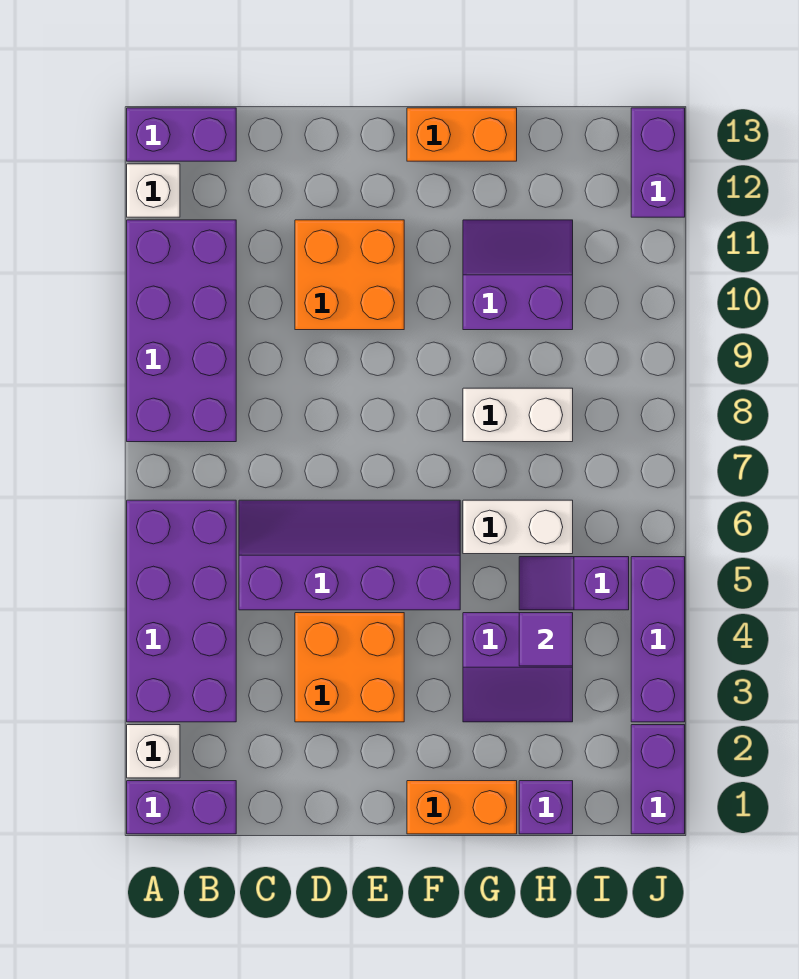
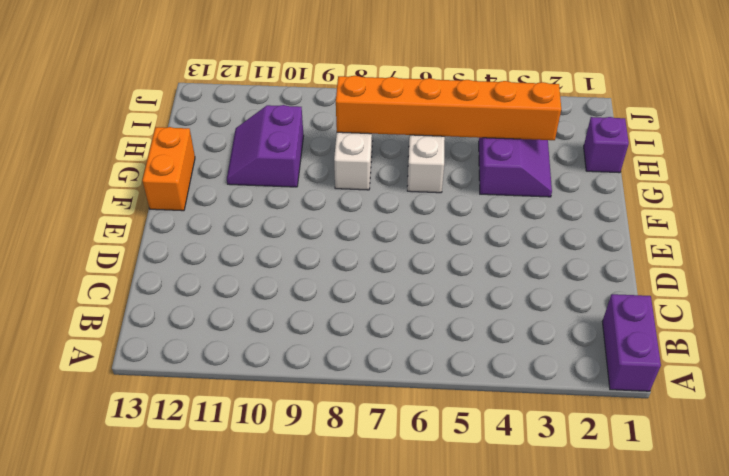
orange brick H3:H8 level 2 -> purple tile H4 level 2
none -> white brick A2 level 1
none -> purple brick A3:B6 level 1
none -> purple brick A8:B11 level 1

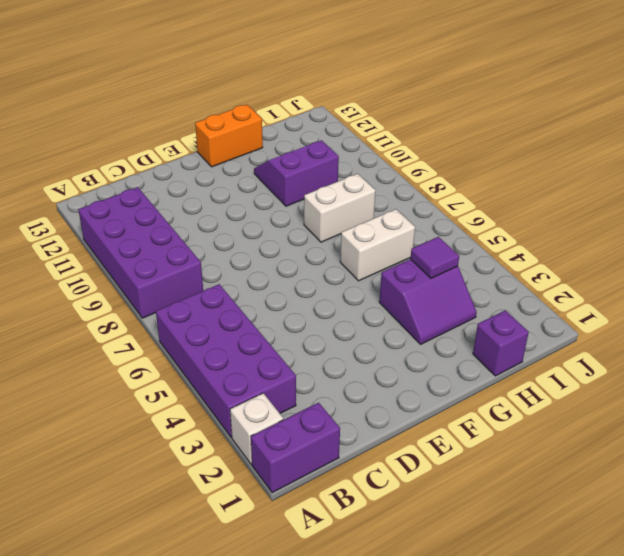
none -> white brick A12 level 1
none -> purple brick A13:B13 level 1
none -> purple slope C5:F6 level 1 top 5

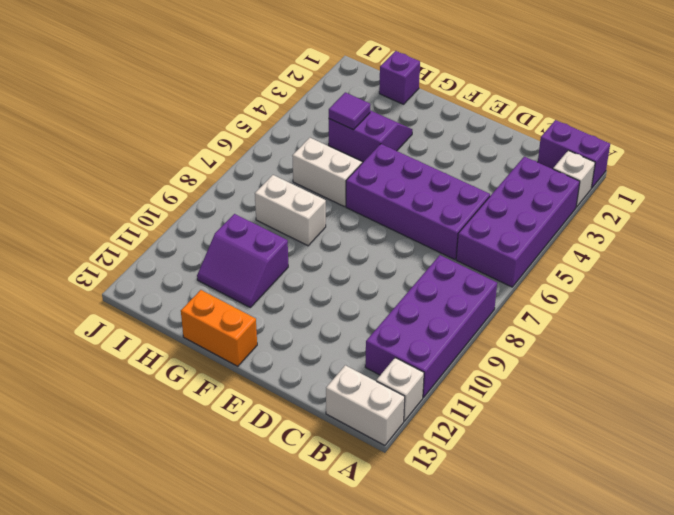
white brick A13:B13 level 1 -> purple brick A13:B13 level 1
purple brick C5:F6 level 1 -> purple slope C5:F6 level 1 top 5
none -> orange brick D3:E4 level 1
none -> orange brick D10:E11 level 1
none -> orange brick F1:G1 level 1

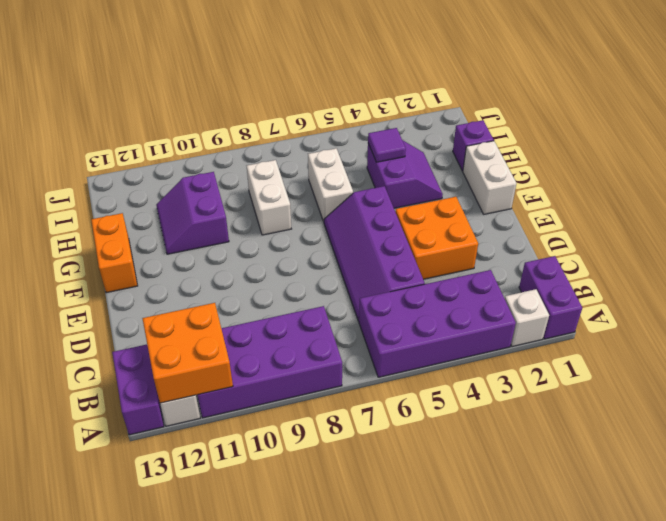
orange brick A11:B12 level 2 -> orange brick D10:E11 level 1
white brick F1:G1 level 1 -> orange brick F1:G1 level 1
none -> purple slope H5:I5 level 1 top I
none -> purple brick J1:J2 level 1
none -> purple brick J3:J5 level 1

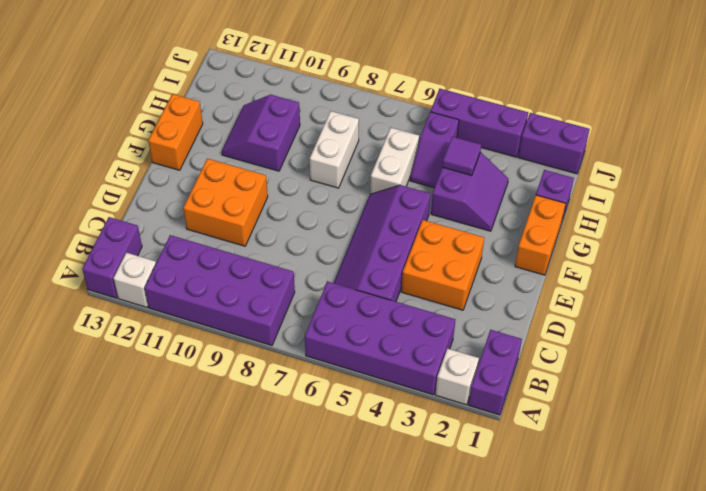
none -> purple brick J12:J13 level 1

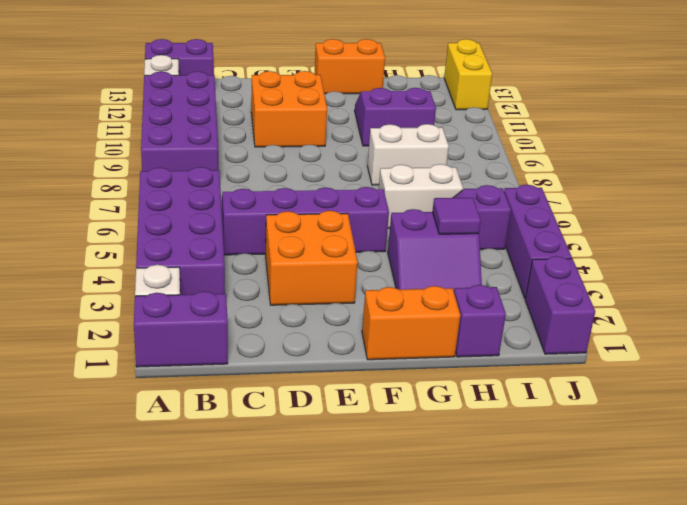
yellow brick J12:J13 level 1 -> purple brick J12:J13 level 1

